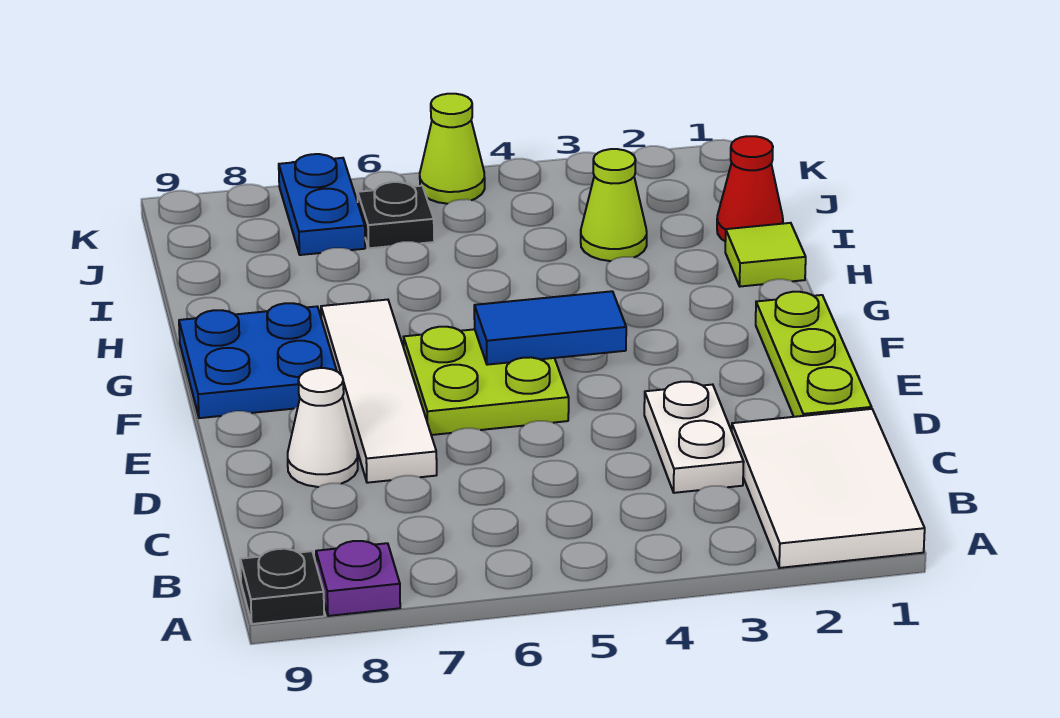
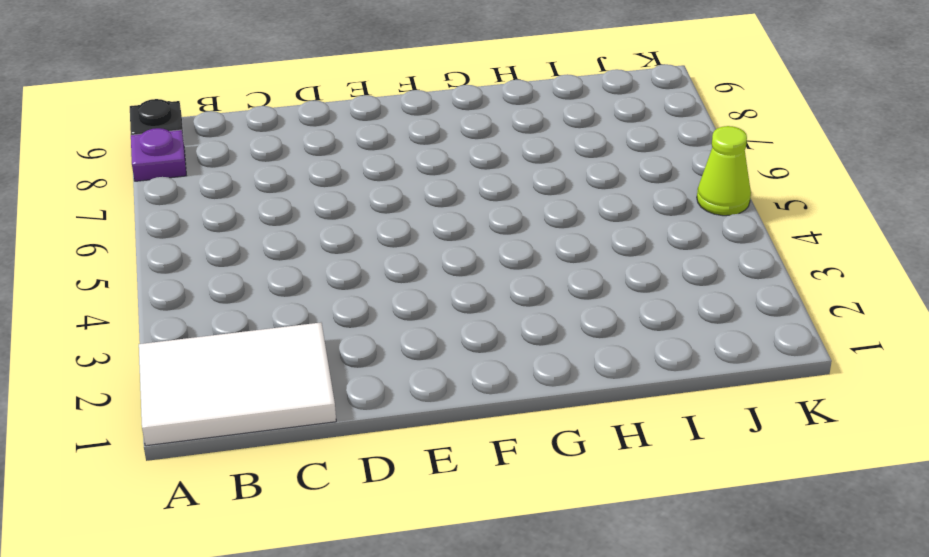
none -> white plate C3:D3 level 1
none -> lime plate D1:F1 level 1
none -> white tile D7:G7 level 1

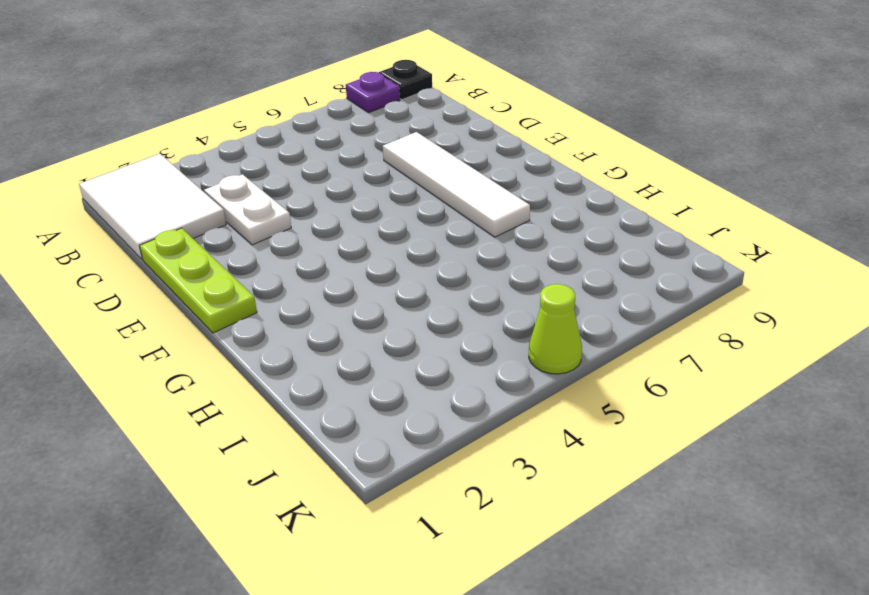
none -> white cone D8 level 1
none -> lime plate E5:F6 level 1
none -> blue plate F8:G9 level 1

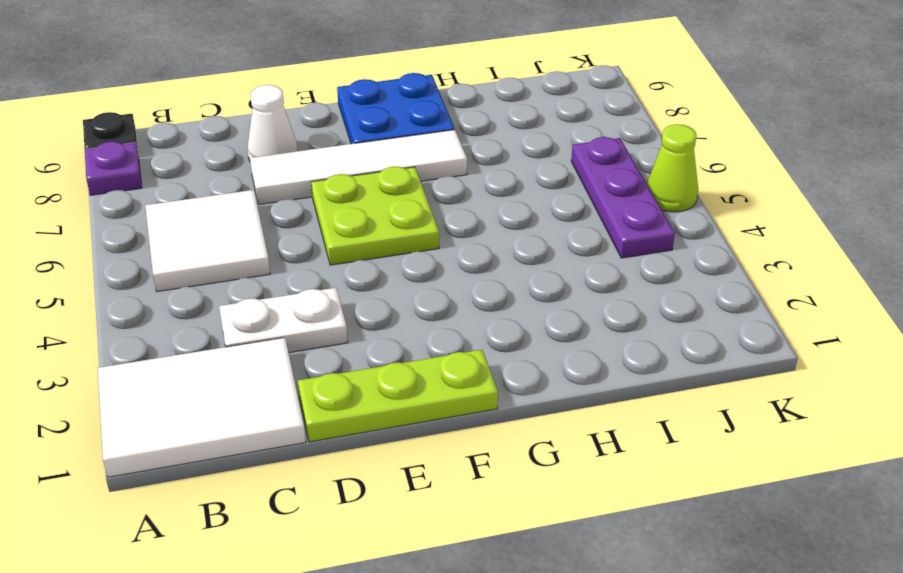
white tile B5:C6 level 1 -> none
purple plate J4:J6 level 1 -> black plate J6 level 1
none -> lime tile H1 level 1
none -> red cone I1 level 1
none -> lime cone I3 level 1

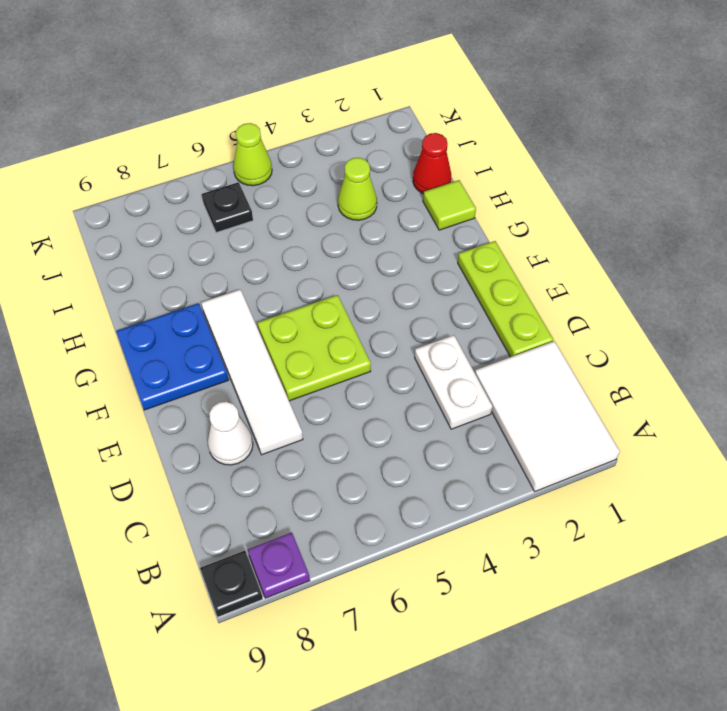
none -> blue plate J7:K7 level 1
none -> blue tile F4:F5 level 2

